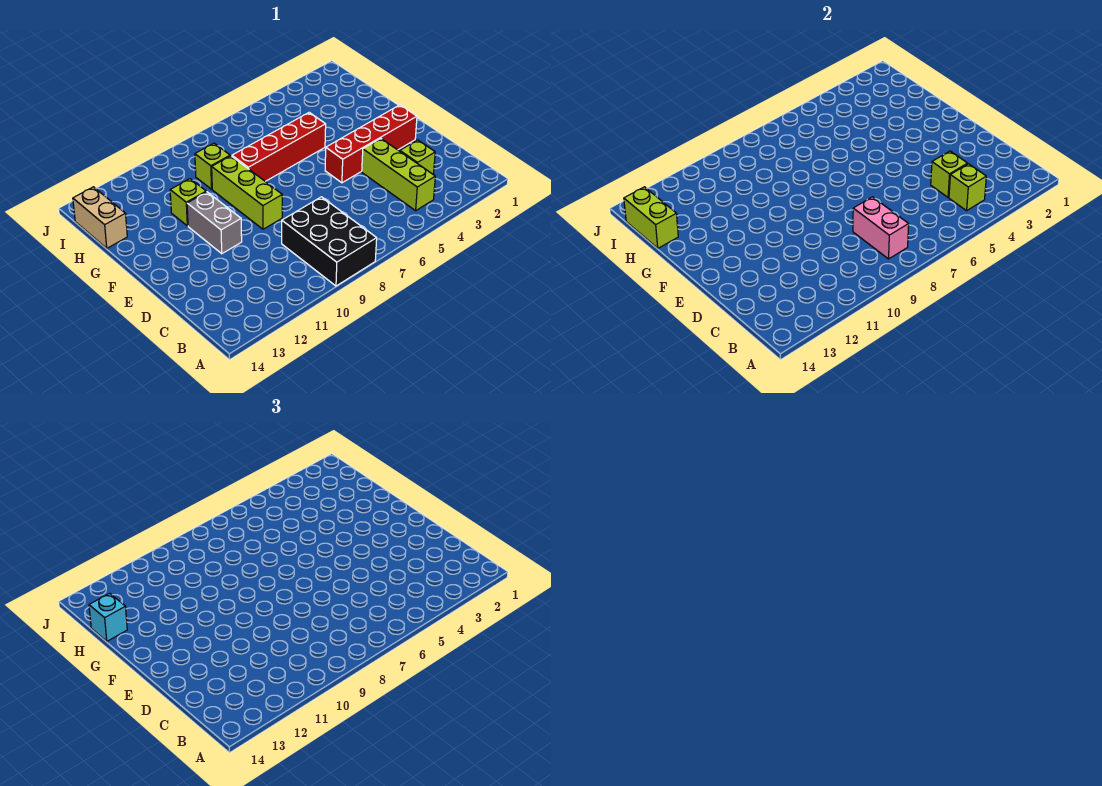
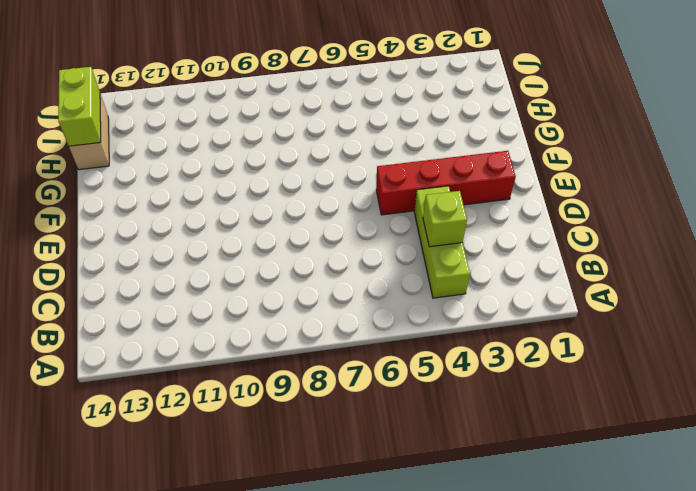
none -> black brick A8:C9 level 1
none -> lime brick C3 level 1
none -> lime brick E9:G9 level 1

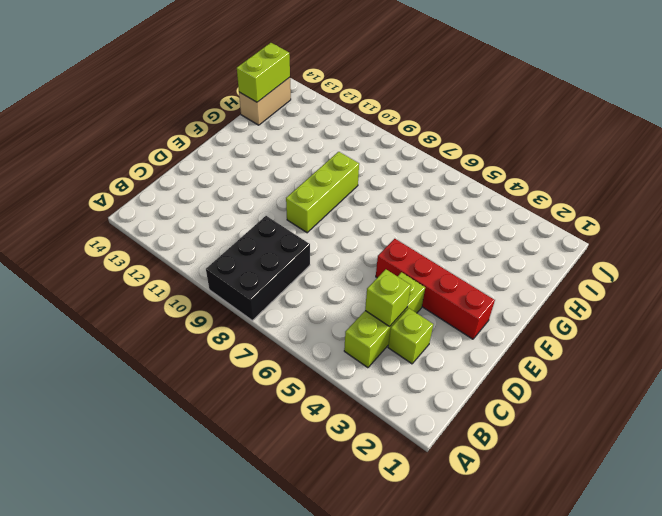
none -> grey brick E11:F11 level 1
none -> red brick G5:G8 level 1
none -> lime brick G11 level 1

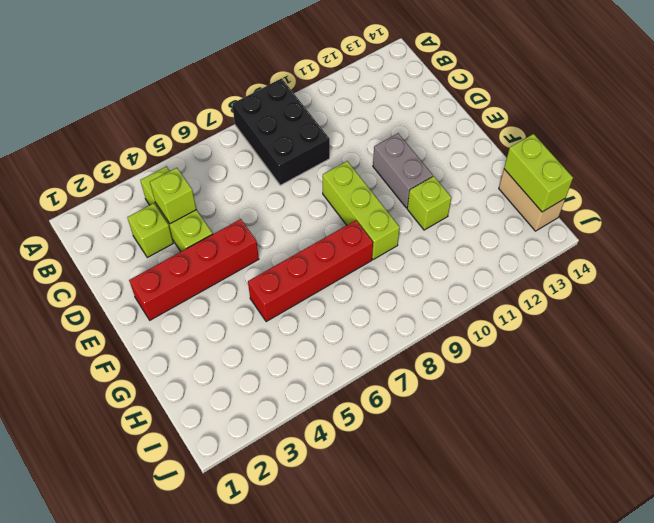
none -> lime brick H9 level 1
none -> lime brick B4 level 2
none -> pink brick B8:C8 level 2

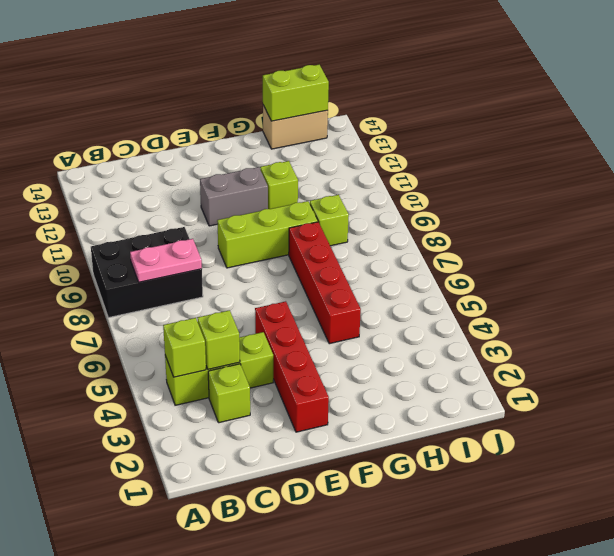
pink plate B8:C8 level 2 -> pink brick B8:C8 level 2
none -> cyan brick H14 level 3

